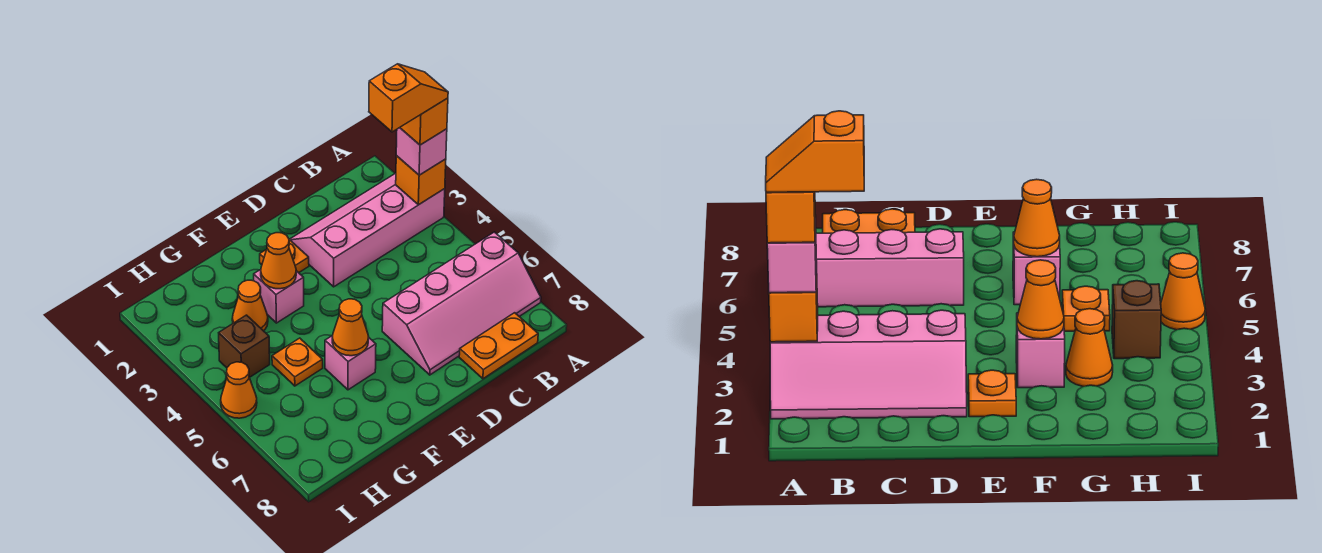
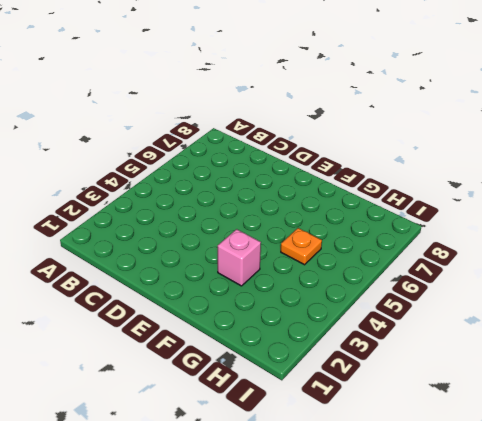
none -> pink slope A2:D3 level 1 top 3
none -> pink slope A6:D7 level 1 top 6
none -> orange plate B8:C8 level 1

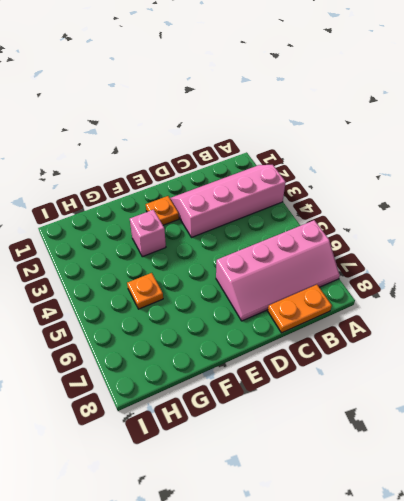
none -> pink brick F6 level 1
none -> orange cone G3 level 1
none -> brown brick H4 level 1

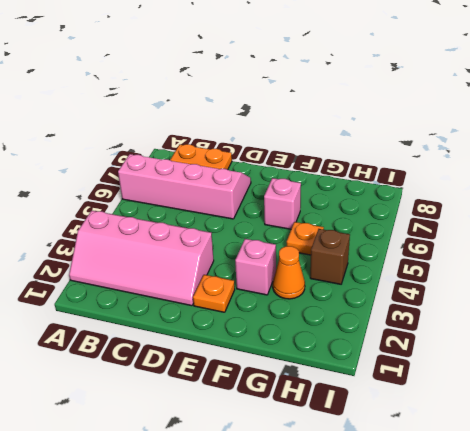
none -> orange cone I5 level 1
none -> orange brick A3 level 2
none -> orange cone F3 level 2

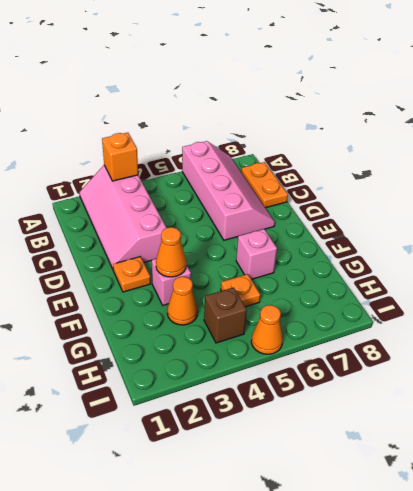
none -> orange cone F6 level 2
none -> pink brick A3 level 3
none -> orange brick A3 level 4

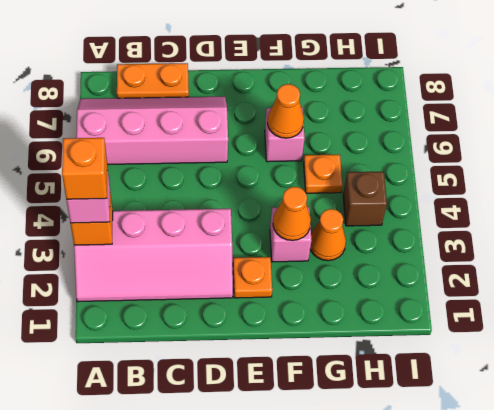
none -> orange cone I5 level 1
none -> orange slope A3:B3 level 5 top B

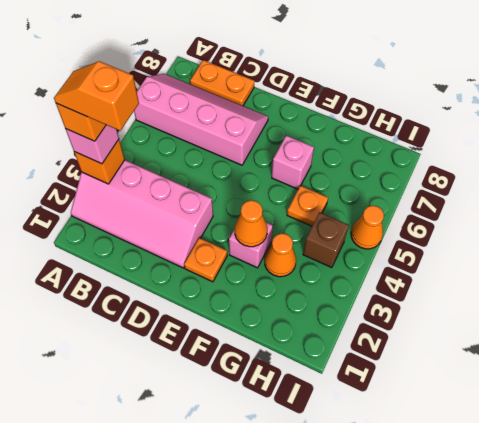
none -> orange cone F6 level 2

